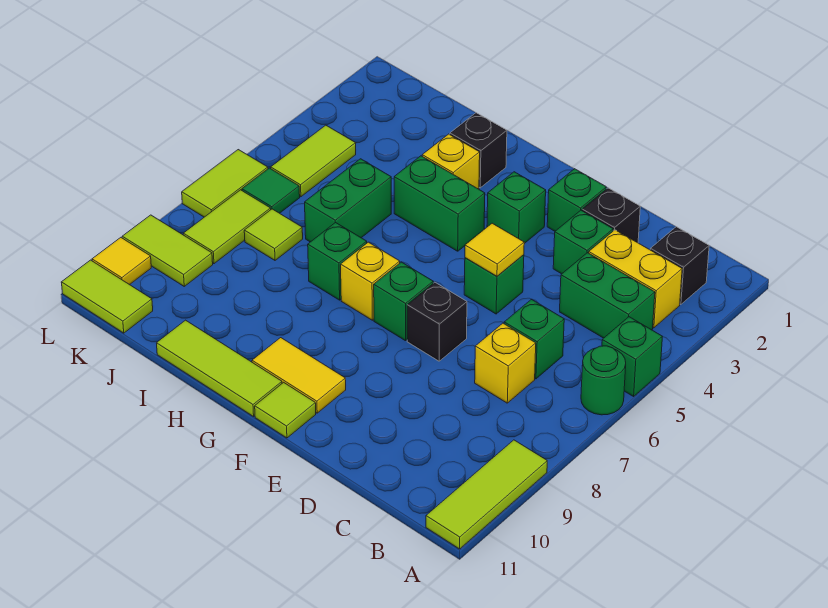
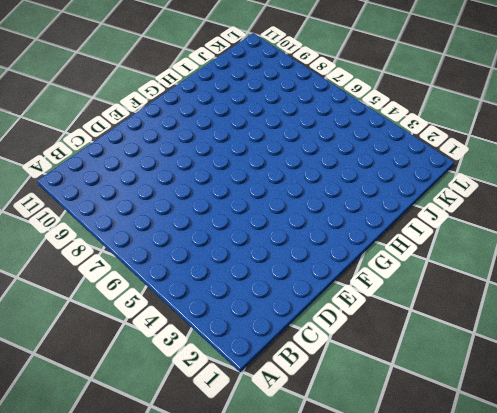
none -> green brick A5 level 1
none -> green round brick A6 level 1
none -> lime tile A9:A11 level 1
none -> black brick B2 level 1

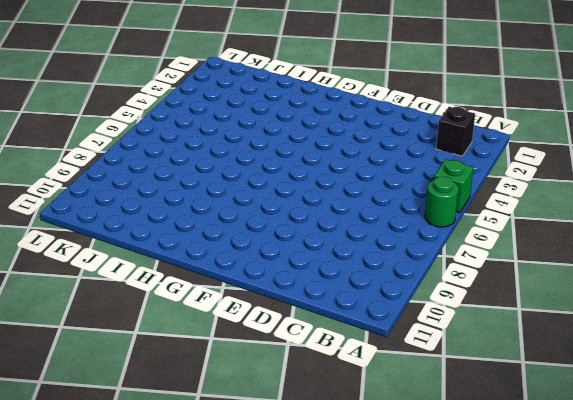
none -> lime tile A9:A11 level 1
none -> yellow brick B3:C3 level 1
none -> green brick B4:C4 level 1
none -> green brick C6 level 1

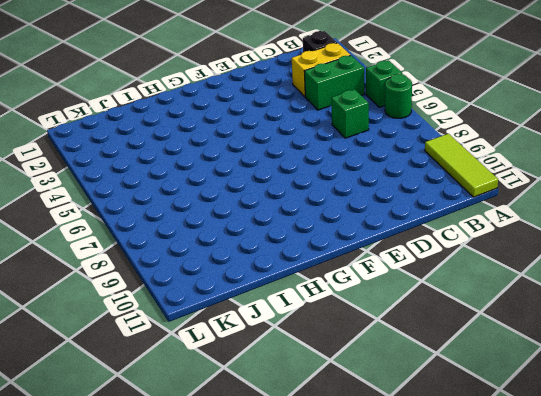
none -> yellow brick C7 level 1
none -> black brick D2 level 1
none -> green brick D3 level 1
none -> green brick E2 level 1

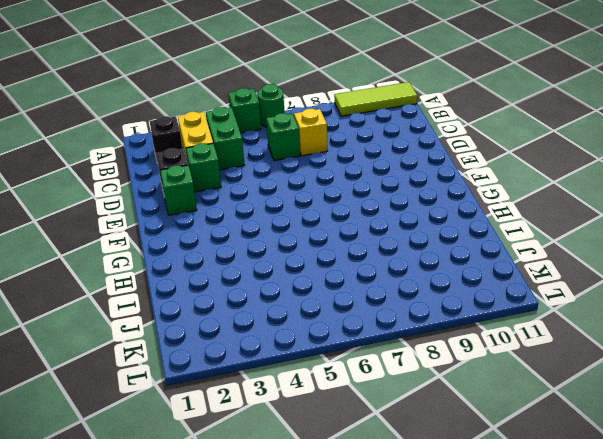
none -> green brick E5 level 1
none -> black brick E7 level 1
none -> green brick F3 level 1
none -> green brick F7 level 1

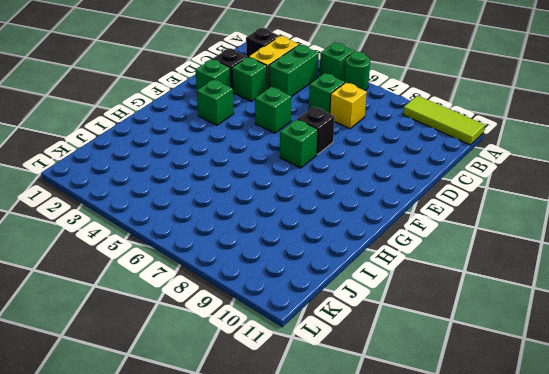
none -> yellow tile F10:G10 level 1
none -> lime tile F11 level 1
none -> green brick G4:H4 level 1
none -> yellow brick G7 level 1

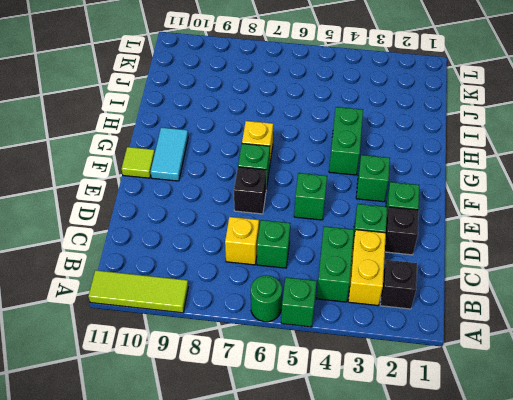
cyan tile F10:G10 level 1 -> yellow tile F10:G10 level 1
none -> lime tile G11:I11 level 1
none -> black brick H2 level 1
none -> yellow brick H3 level 1
none -> green brick H7 level 1

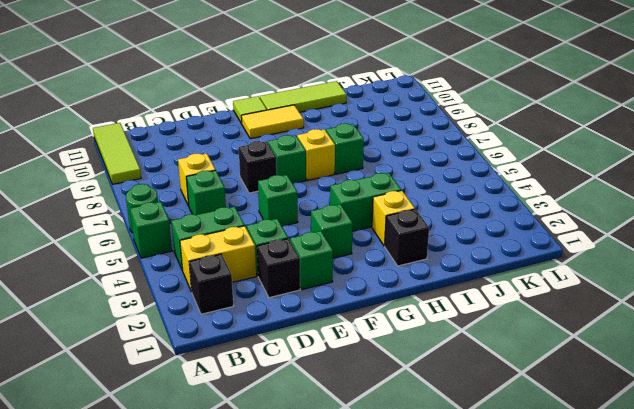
none -> green brick I5:I6 level 1
none -> lime tile J7 level 1
none -> lime tile K4:K5 level 1
none -> green tile K6 level 1

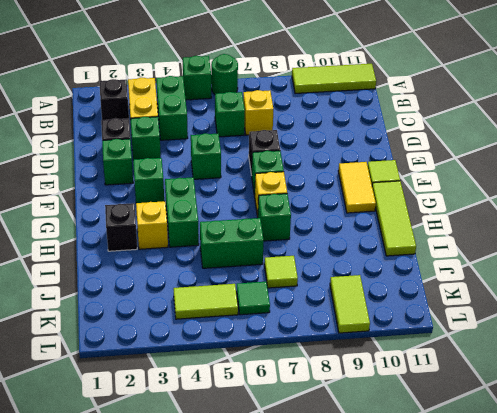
none -> lime tile K7:K8 level 1
none -> lime tile K11:L11 level 1
none -> lime tile L6:L7 level 1
none -> yellow tile L10 level 1

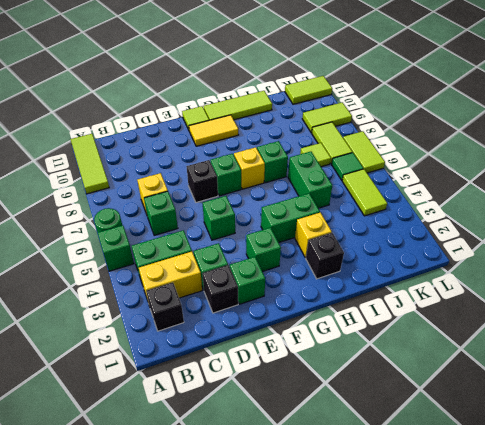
none -> yellow tile L10 level 1
none -> yellow tile E5 level 2

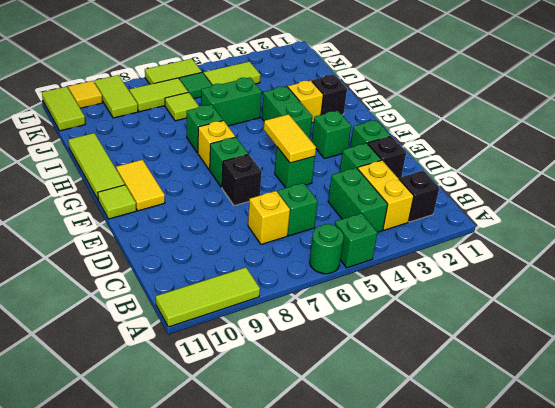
yellow tile E5:F5 level 2 -> yellow tile E5 level 2

